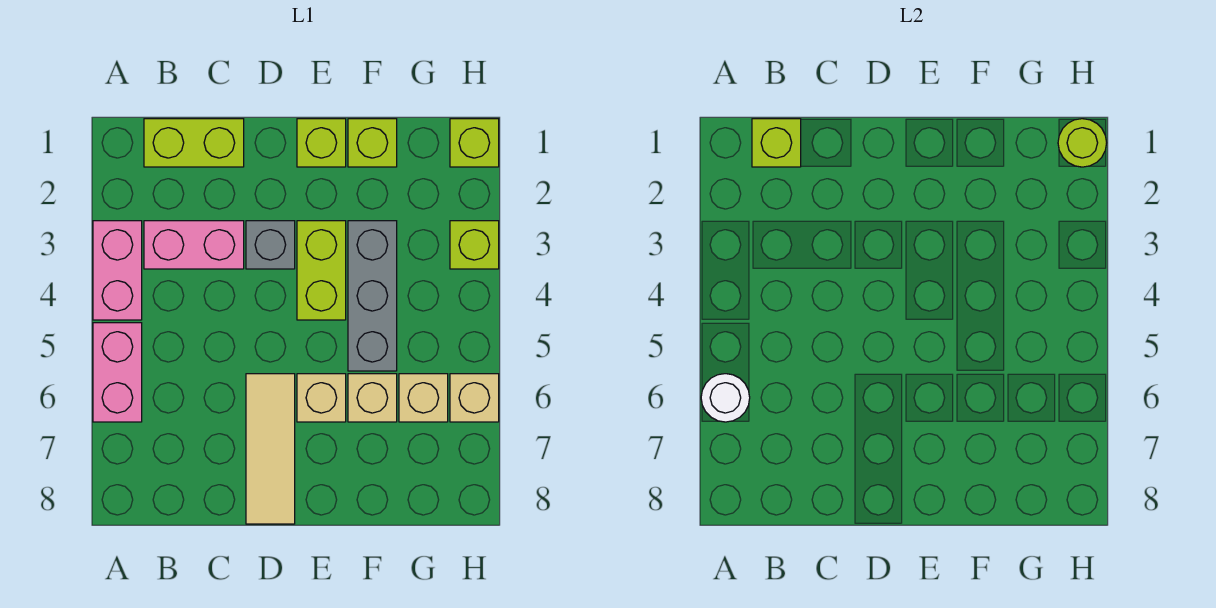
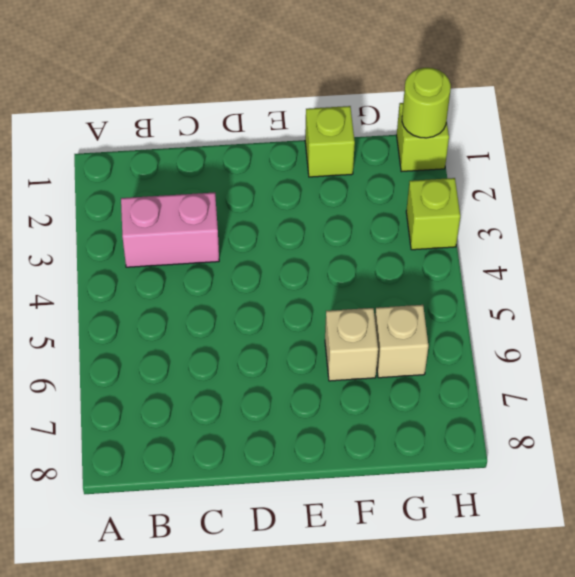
none -> pink brick A3:A4 level 1
none -> pink brick A5:A6 level 1
none -> lime brick B1:C1 level 1

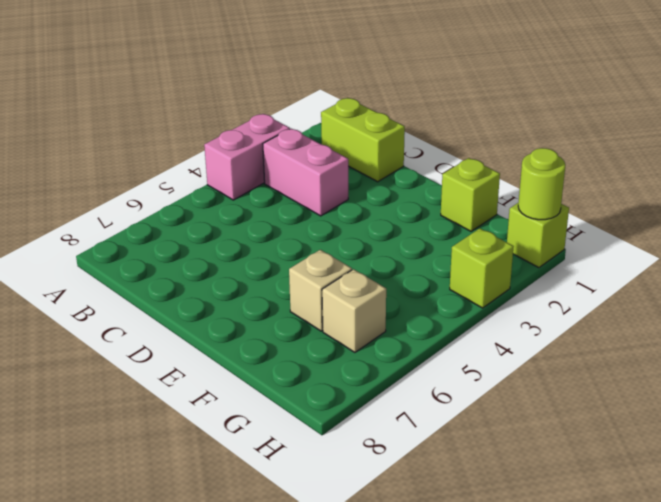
none -> pink brick A5:A6 level 1
none -> grey brick D3 level 1
none -> tan tile D6:D8 level 1

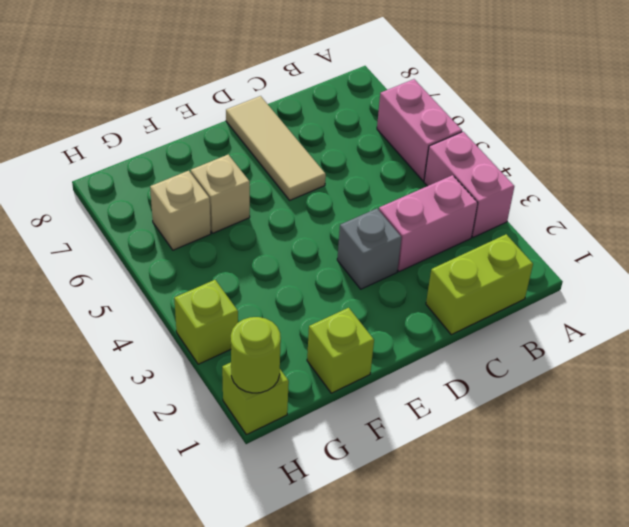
none -> lime brick E1 level 1
none -> lime brick E3:E4 level 1
none -> tan brick E6 level 1

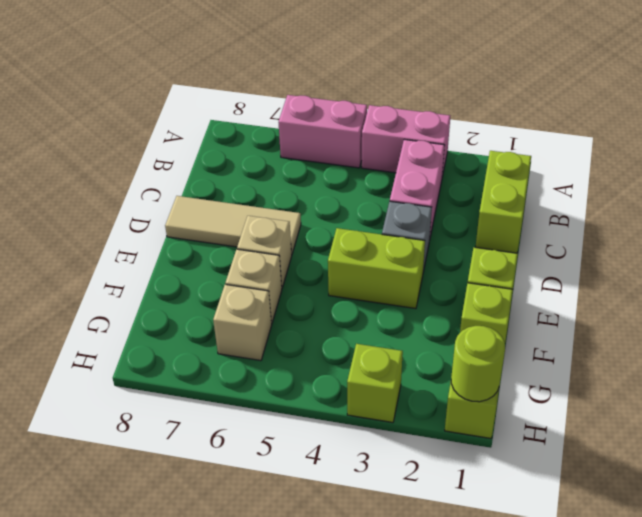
none -> grey brick F3:F5 level 1
none -> tan brick H6 level 1
none -> white round brick A6 level 2

